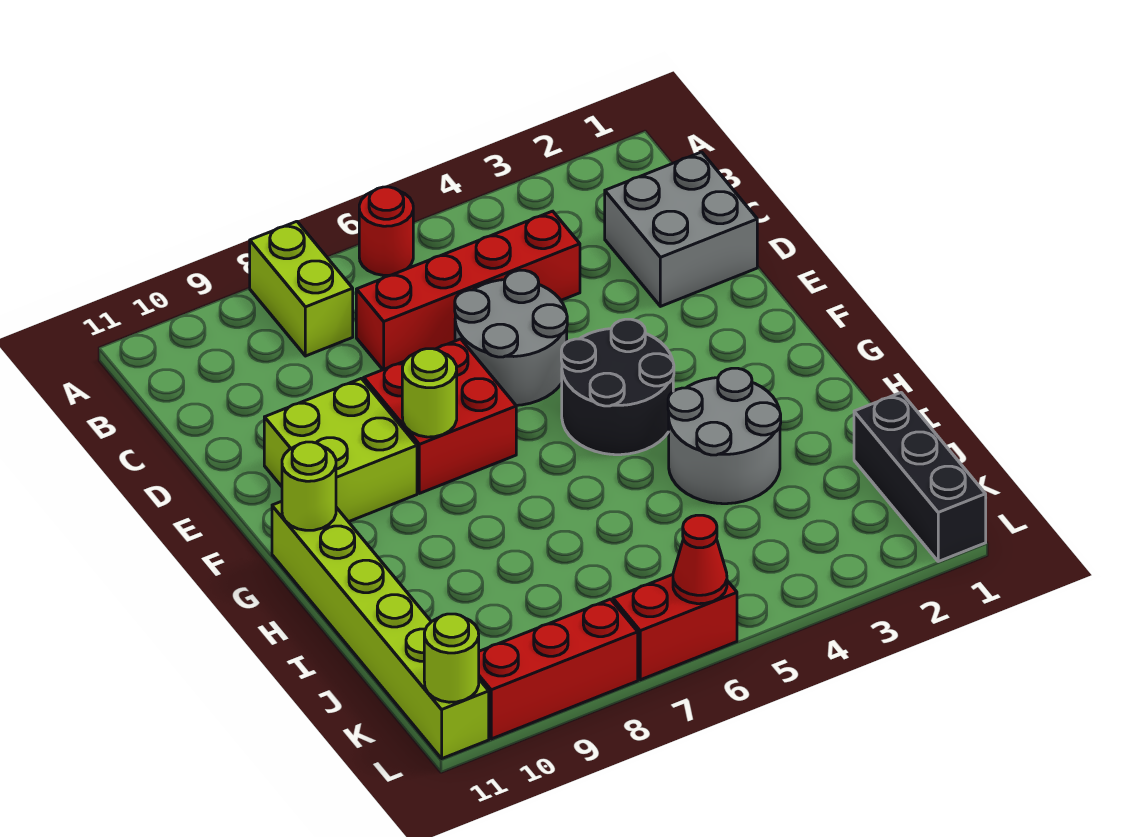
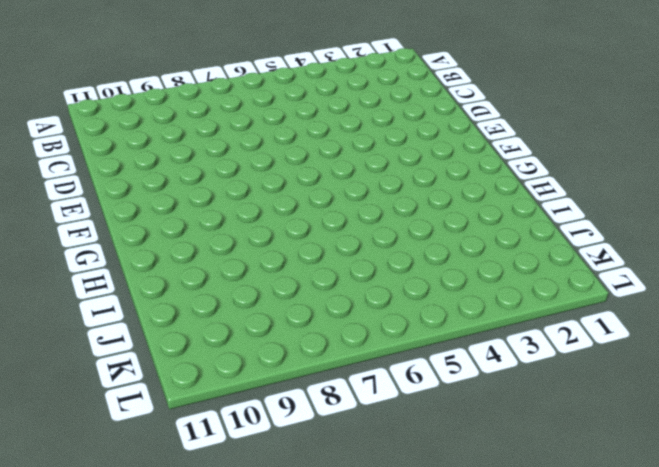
none -> red round brick A6 level 1
none -> lime brick A8:B8 level 1
none -> grey brick C1:D2 level 1

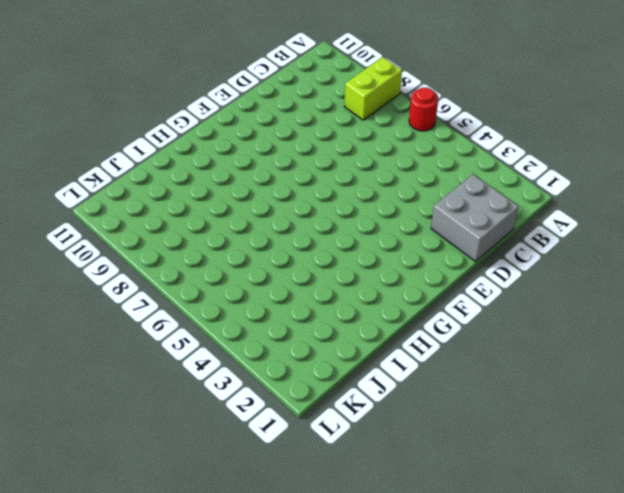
none -> red brick C4:C7 level 1
none -> grey round brick D5:E6 level 1
none -> red brick E7:F8 level 1

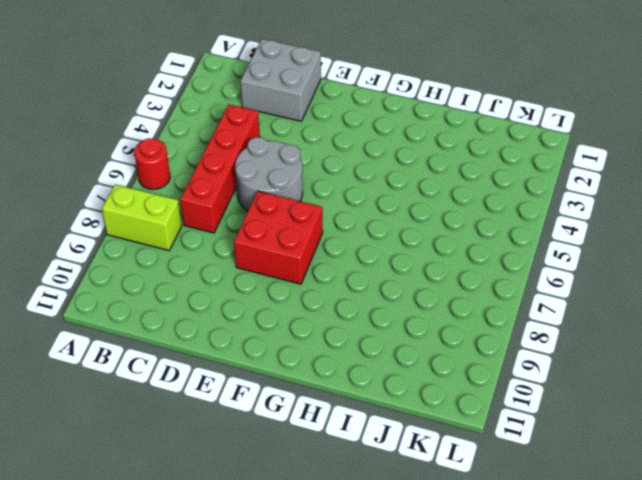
none -> lime brick E9:F10 level 1
none -> black round brick F4:G5 level 1
none -> lime brick G11:L11 level 1

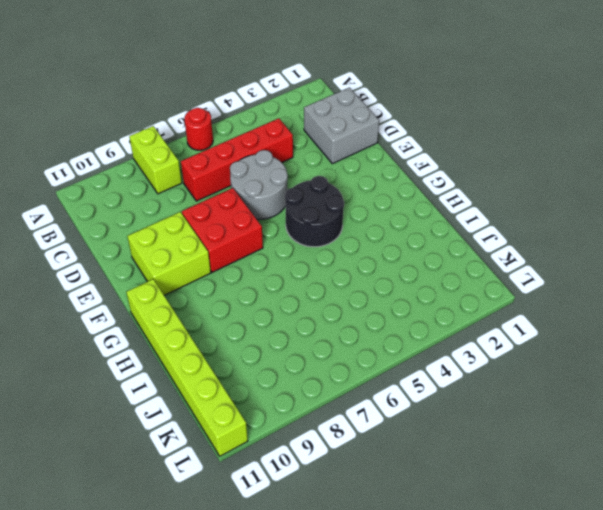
none -> grey round brick H3:I4 level 1
none -> black brick J1:L1 level 1
none -> red brick L6:L7 level 1

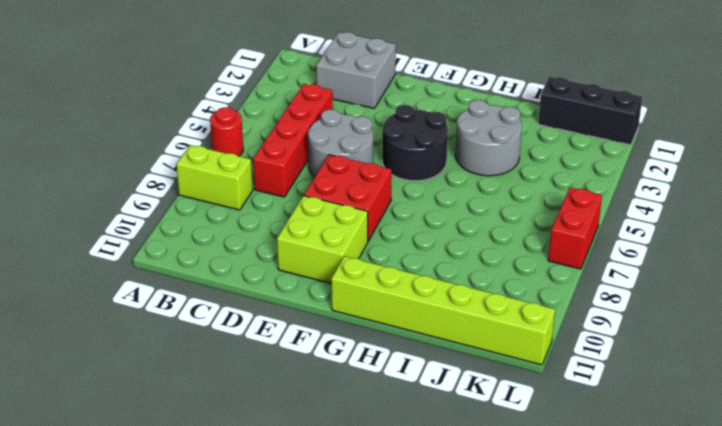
none -> red brick L8:L10 level 1
none -> lime round brick F8 level 2
none -> lime round brick G11 level 2

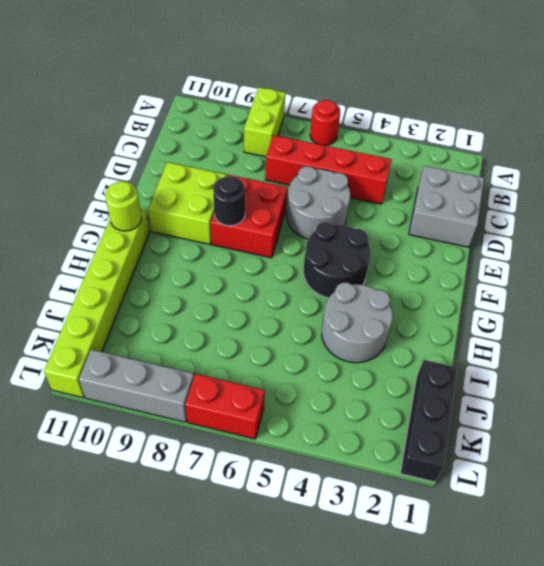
black round brick F8 level 2 -> lime round brick F8 level 2
grey brick L8:L10 level 1 -> red brick L8:L10 level 1
none -> red cone L6 level 2
none -> lime round brick L11 level 2

